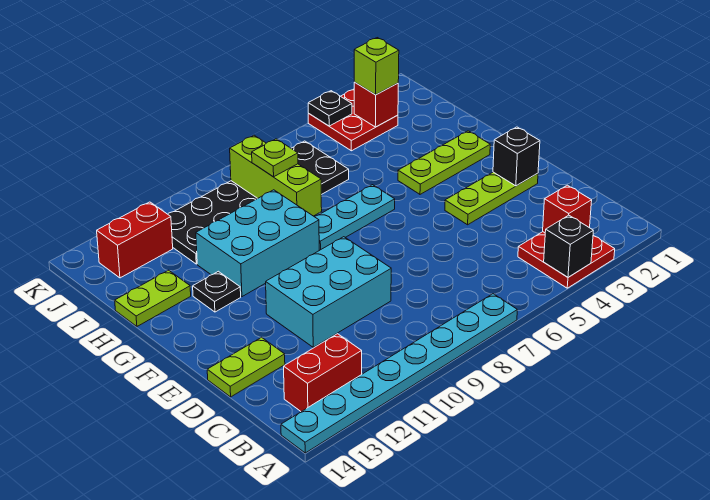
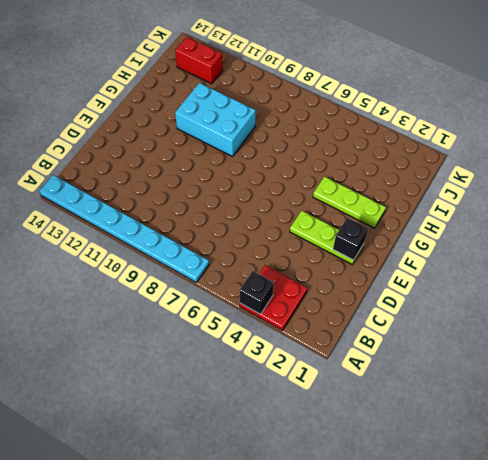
none -> red brick B12:B13 level 1
none -> cyan brick D9:E11 level 1
none -> lime plate D13:D14 level 1

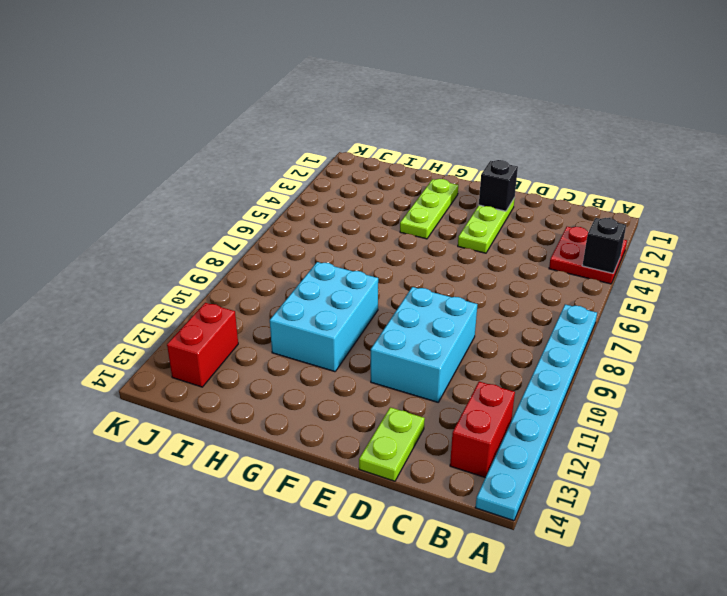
none -> cyan plate G6:G8 level 1
none -> black plate G12 level 1
none -> lime plate H13:H14 level 1

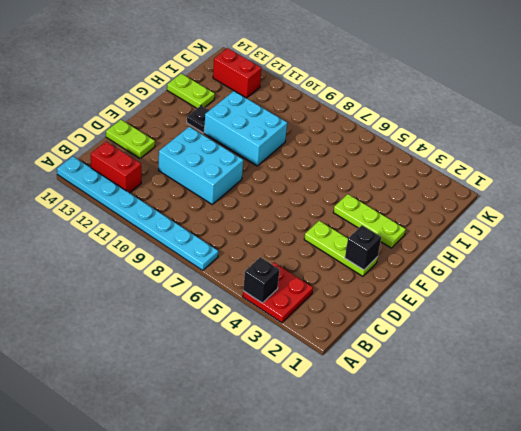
none -> cyan plate G6:G8 level 1
none -> black plate I6:J11 level 1
none -> red plate J3:K4 level 1

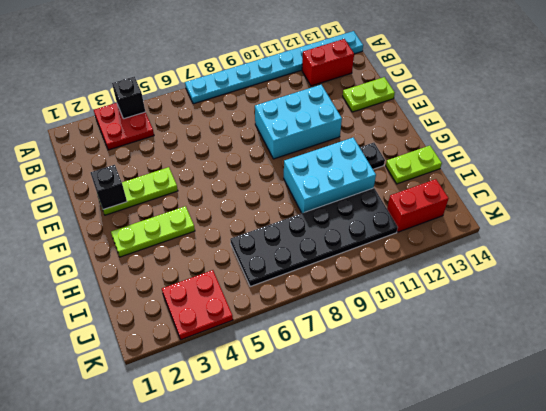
none -> cyan plate G6:G8 level 1
none -> red brick B3 level 2
none -> lime brick H8:J8 level 2

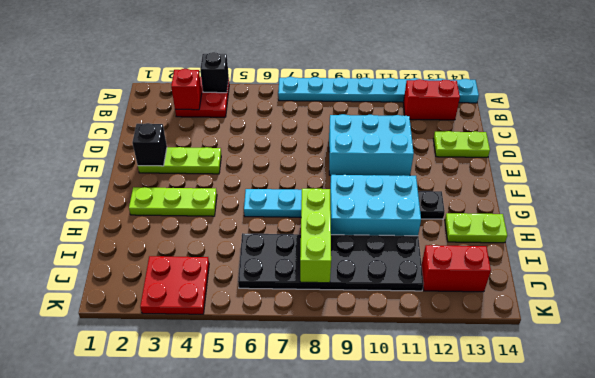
none -> red brick J3 level 2
none -> black plate K4 level 2
none -> lime plate I8 level 3

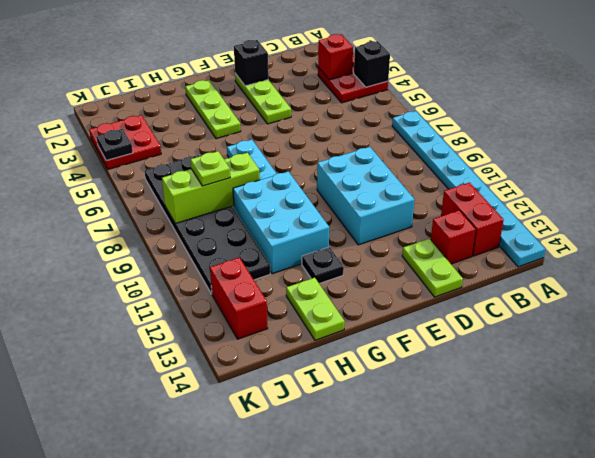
red brick C13 level 1 -> red brick J3 level 2
none -> lime brick J3 level 3

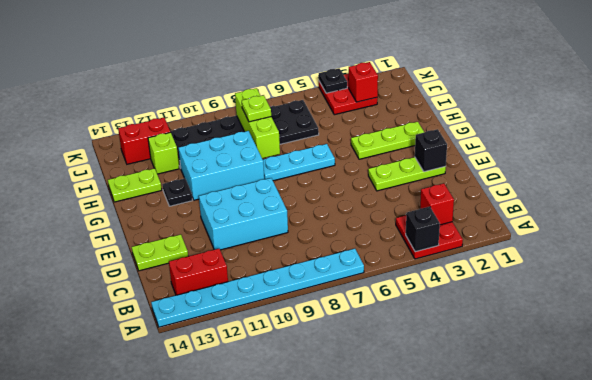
lime brick I12 level 1 -> lime brick J3 level 3

